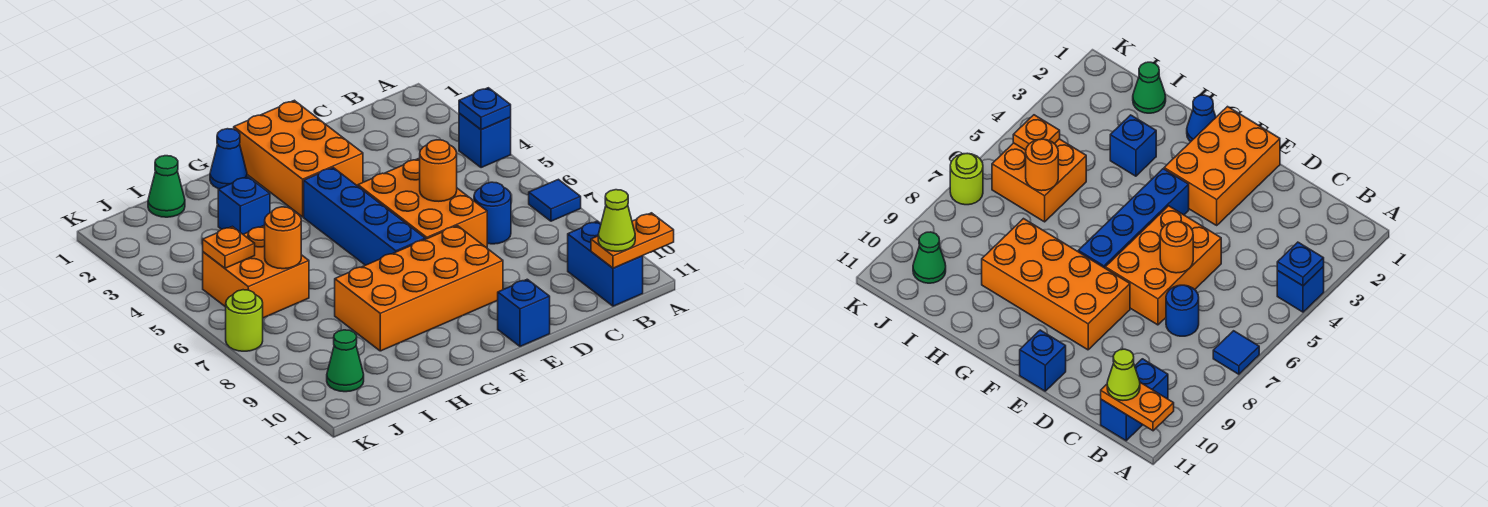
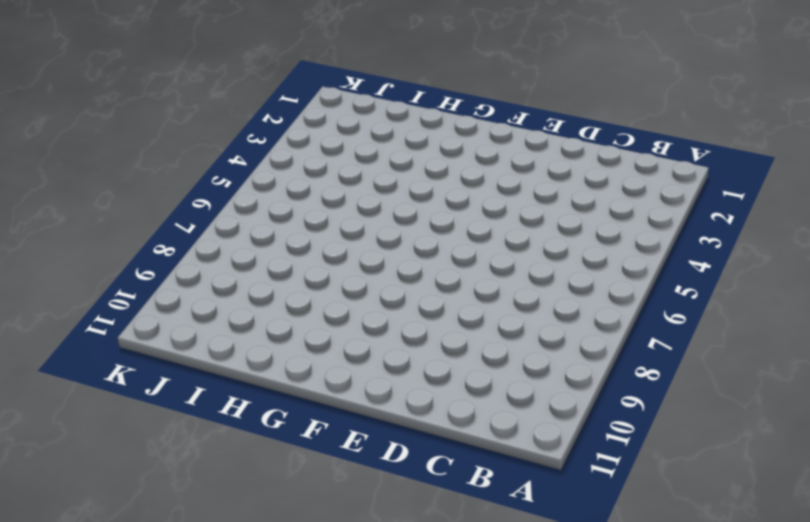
none -> blue brick A4 level 1
none -> blue tile A7 level 1
none -> blue brick B10:B11 level 1

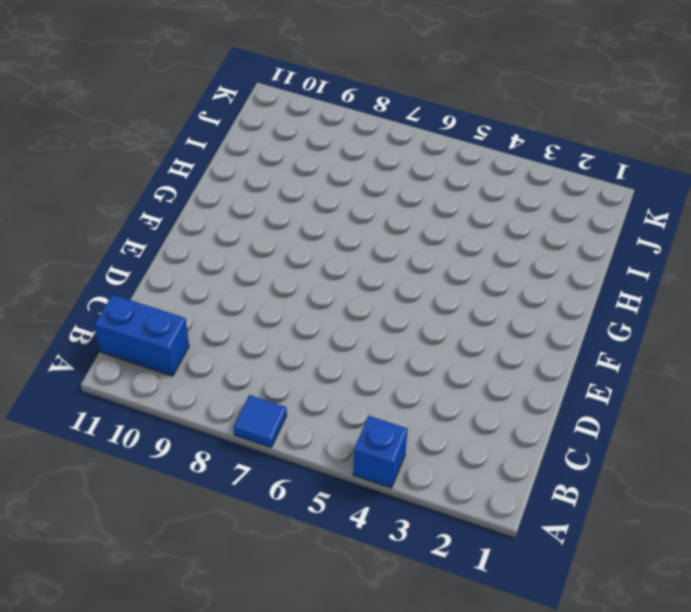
none -> blue round brick C7 level 1
none -> orange brick D5:E7 level 1
none -> orange brick E1:F3 level 1

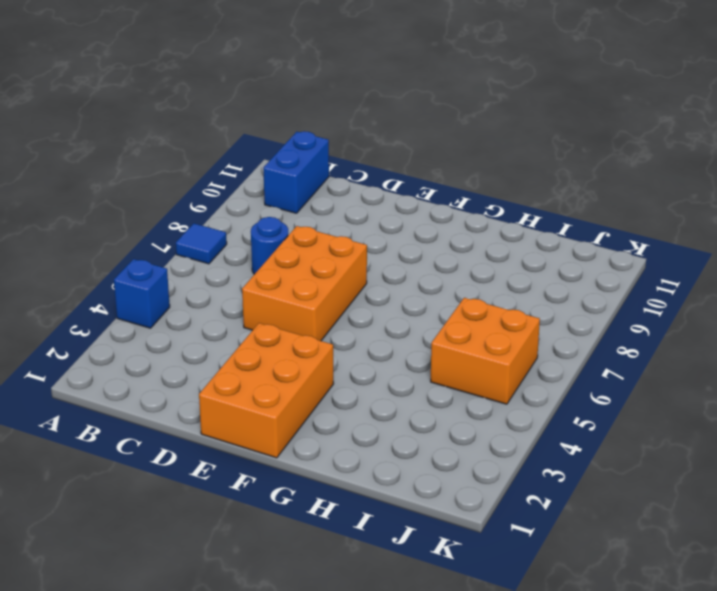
none -> orange brick E8:H9 level 1
none -> blue brick E11 level 1
none -> blue brick F4:F7 level 1

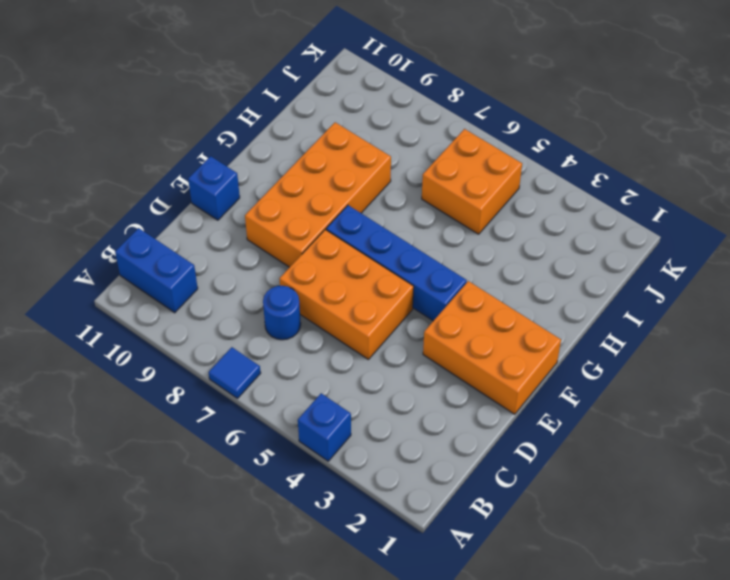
none -> blue cone G1 level 1
none -> blue brick H3 level 1
none -> green cone I1 level 1

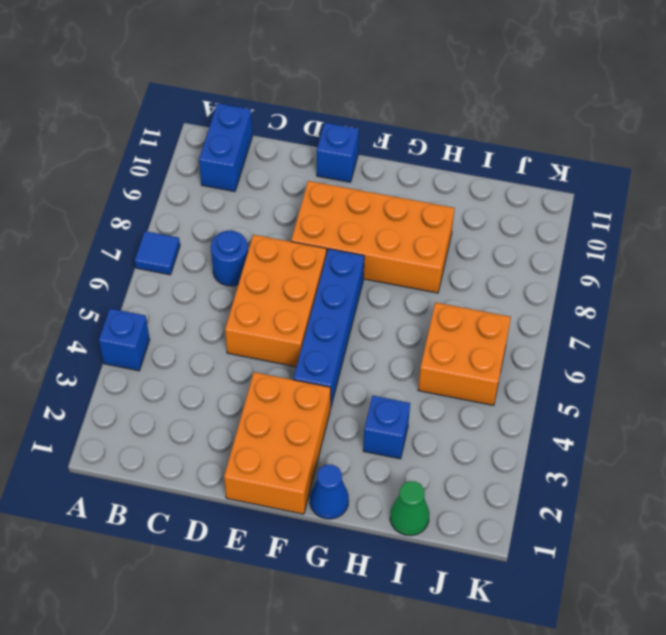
none -> green cone J10 level 1
none -> lime round brick K7 level 1
none -> blue plate A4 level 2

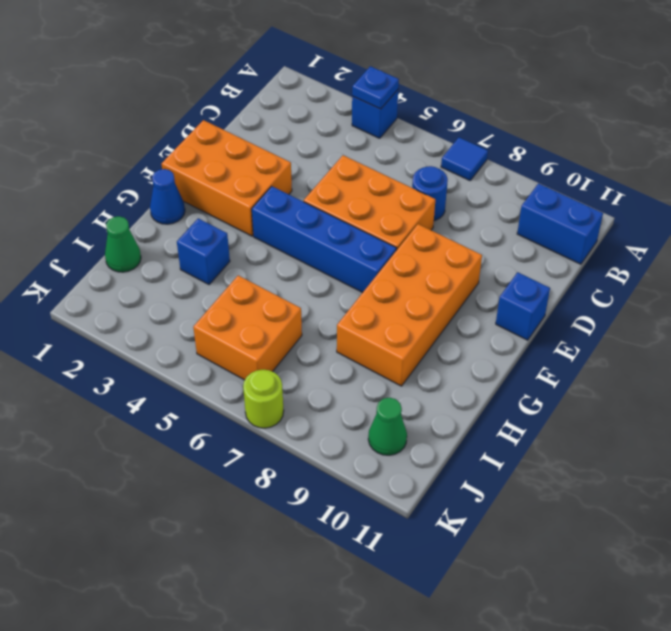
none -> orange plate A11:B11 level 2
none -> orange round brick D6 level 2
none -> orange round brick I6 level 2

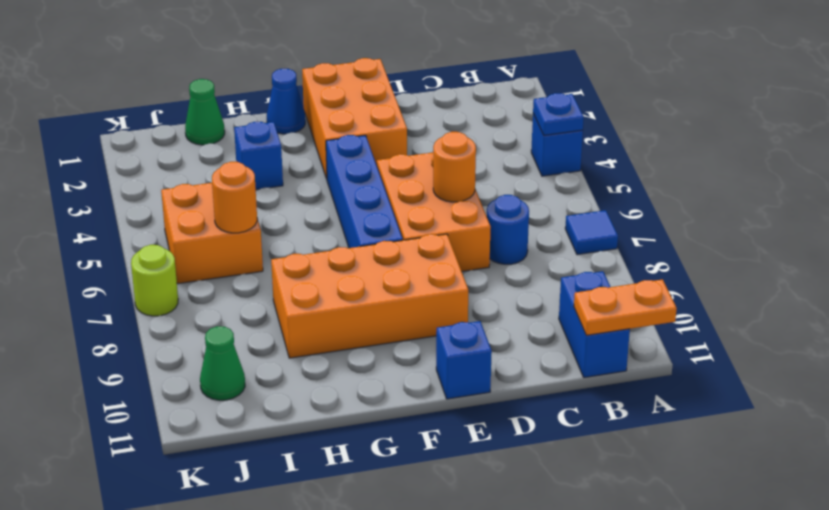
none -> orange plate J5 level 2
none -> lime cone B11 level 3

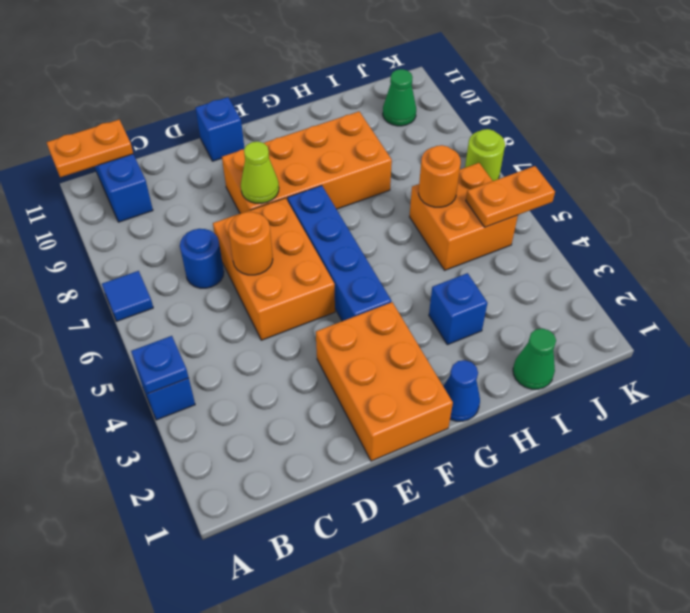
lime cone E8 level 2 -> lime cone B11 level 3
orange plate J5:K5 level 2 -> orange plate J5 level 2

